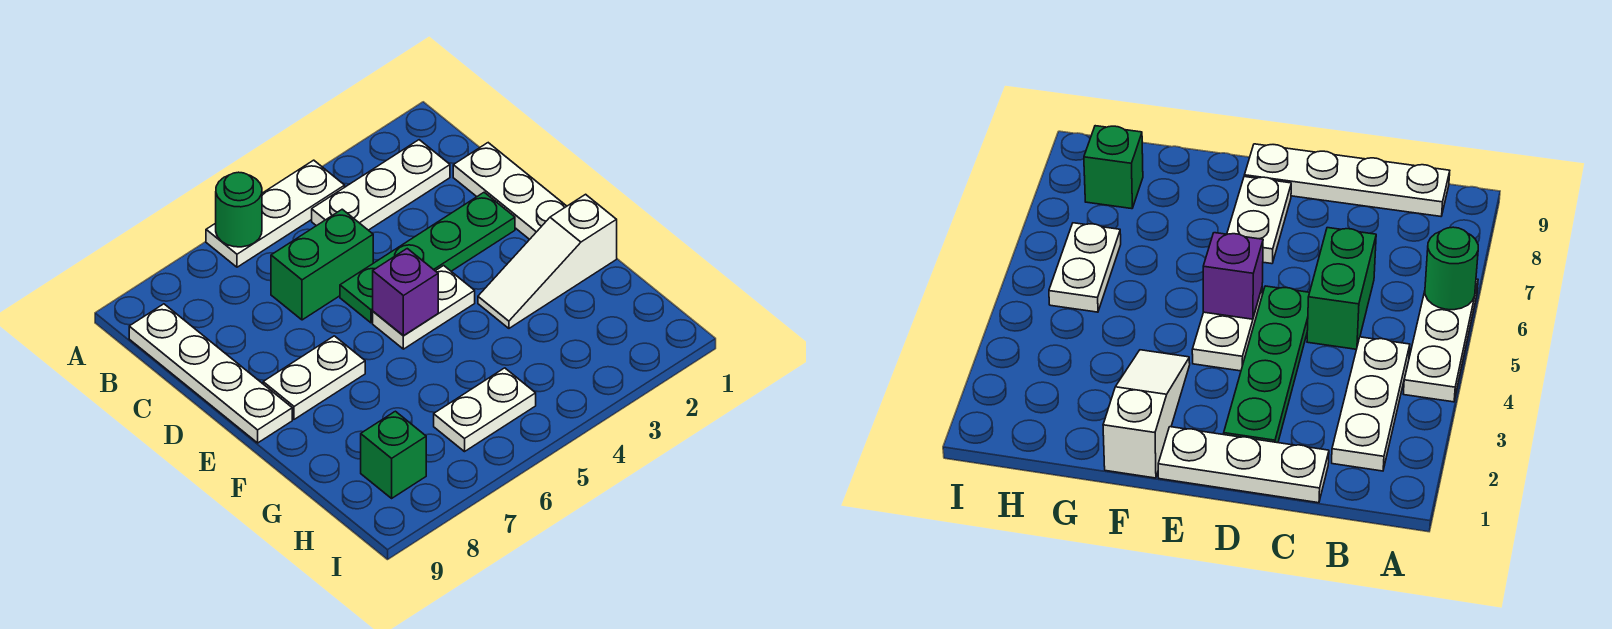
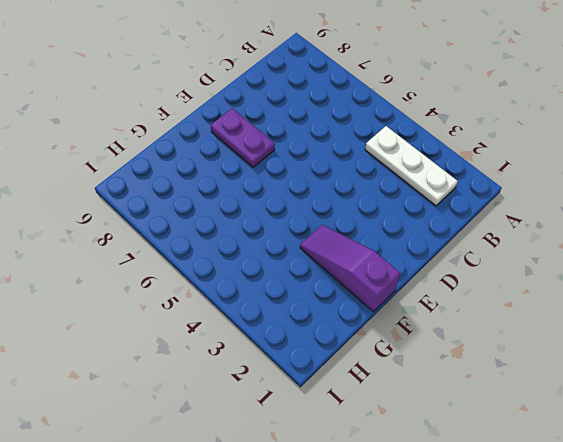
purple plate E7:E8 level 1 -> white plate E7:E8 level 1
purple slope F1:F3 level 1 top 1 -> white slope F1:F3 level 1 top 1
none -> white plate A4:A6 level 1
none -> white plate B9:E9 level 1
none -> white plate C1:E1 level 1

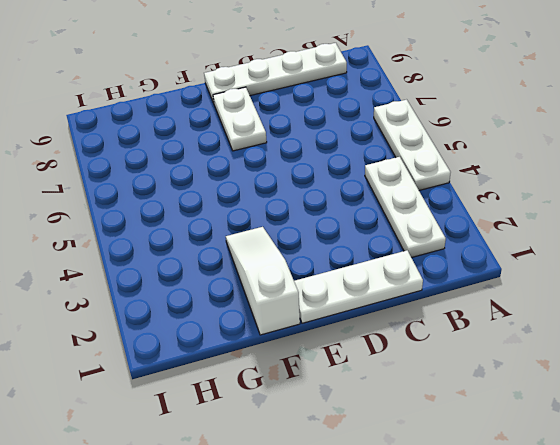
none -> green brick C5:C6 level 1
none -> green plate D2:D5 level 1
none -> white plate E4:E5 level 1

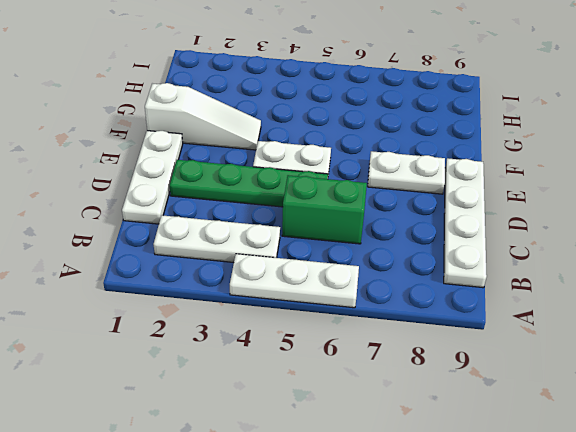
none -> white plate H5:H6 level 1
none -> green brick H8 level 1
none -> green round brick A6 level 2

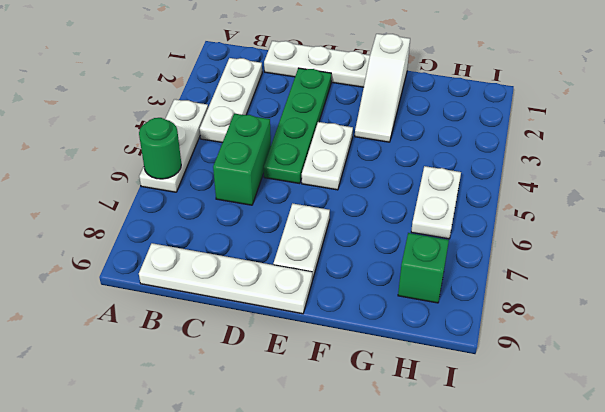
none -> purple brick E5 level 2

